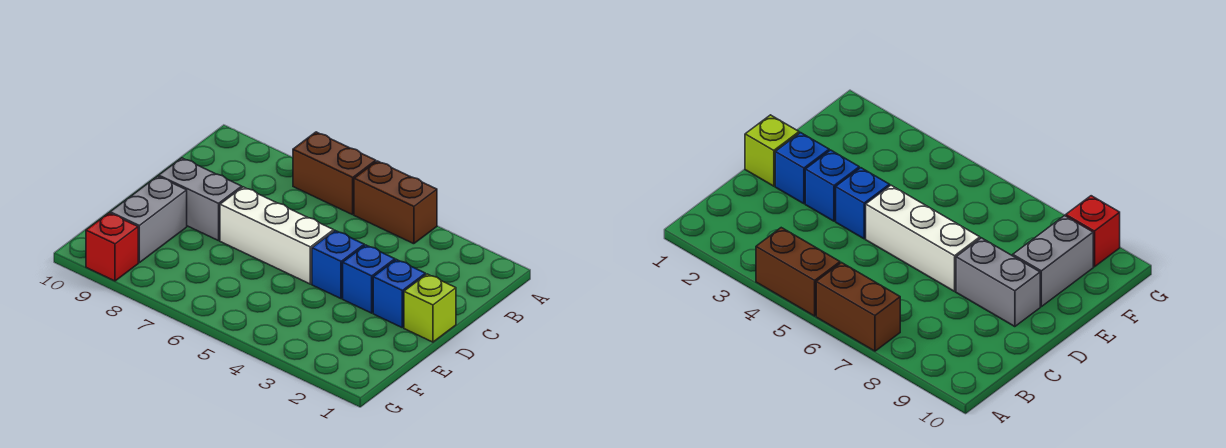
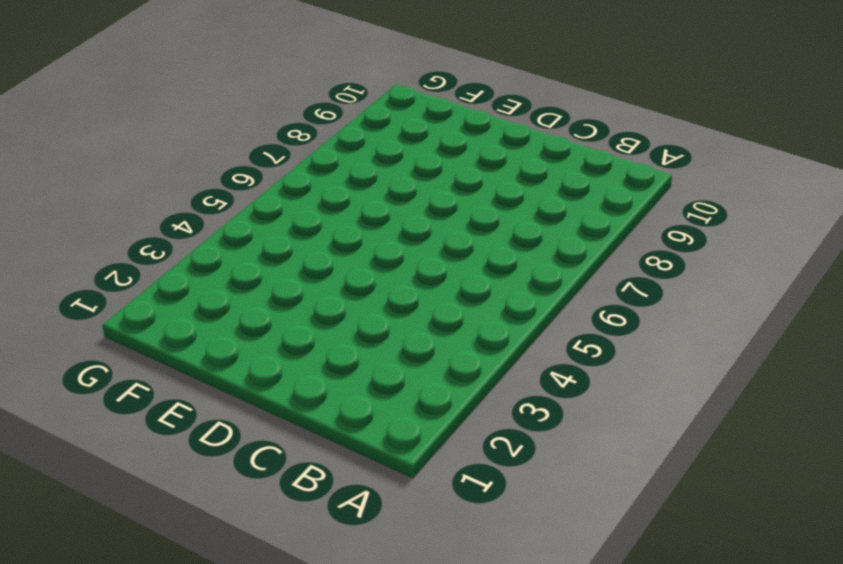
none -> brown brick A4:A5 level 1
none -> brown brick A6:A7 level 1

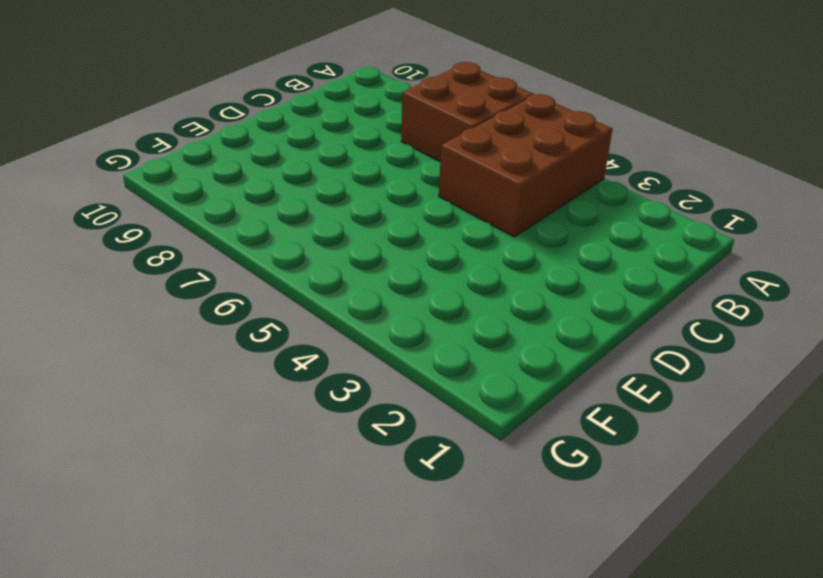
brown brick A4:C5 level 1 -> brown brick A4:A5 level 1
brown brick A6:B7 level 1 -> brown brick A6:A7 level 1
none -> lime brick D1 level 1
none -> blue brick D2 level 1

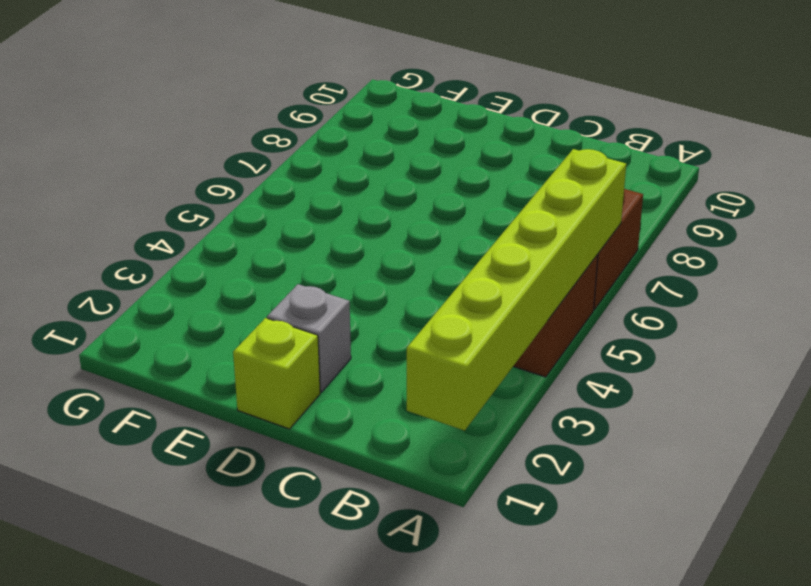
lime brick A1:A6 level 2 -> none
grey brick D2 level 1 -> blue brick D2 level 1
none -> blue brick D3 level 1
none -> blue brick D4 level 1

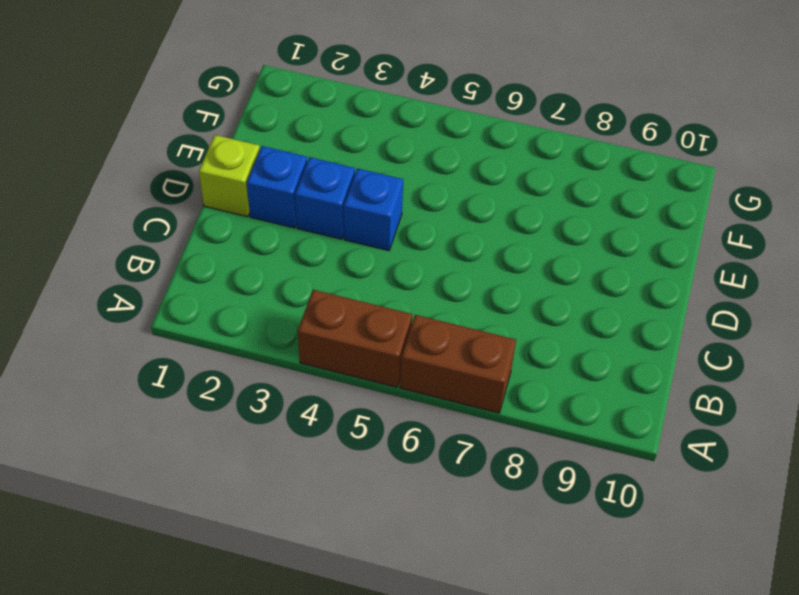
none -> white brick D5:D7 level 1
none -> grey brick D8:D9 level 1

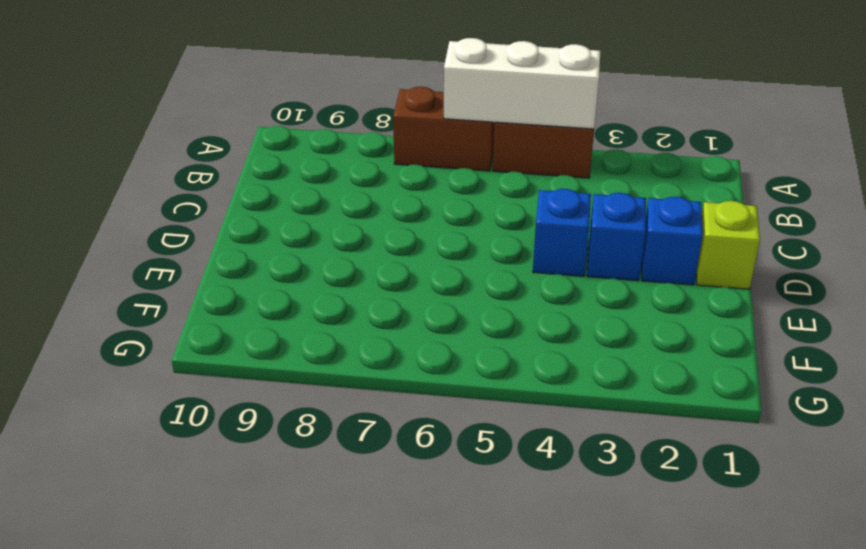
white brick A4:A6 level 2 -> white brick D5:D7 level 1
none -> grey brick D8:D9 level 1
none -> grey brick E9:F9 level 1

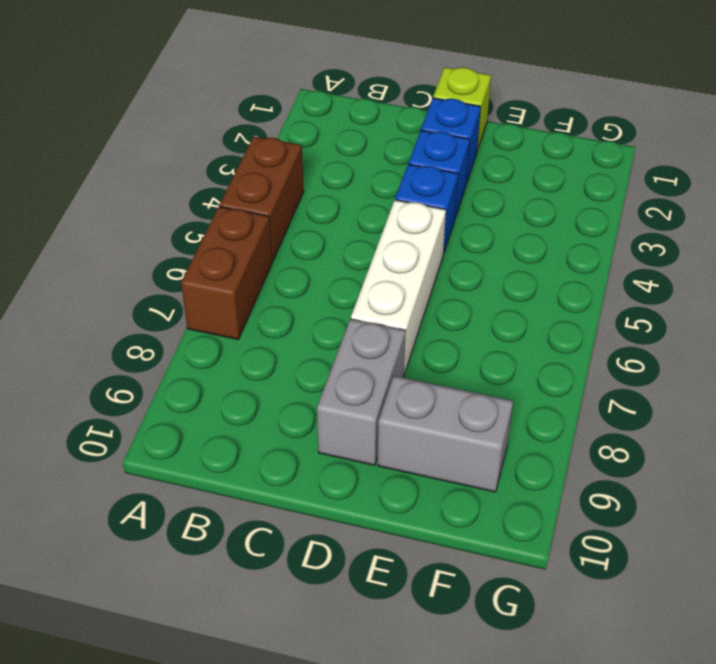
none -> red brick G9 level 1

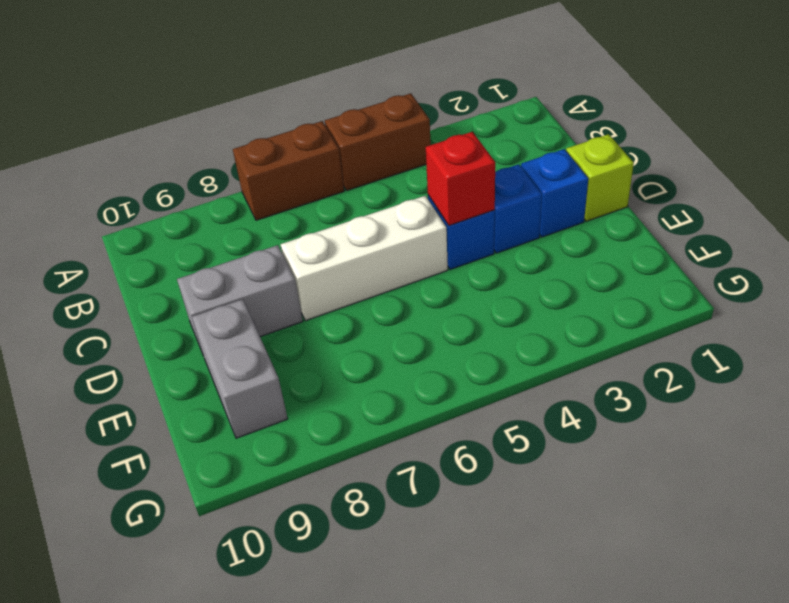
red brick D4 level 2 -> red brick G9 level 1

